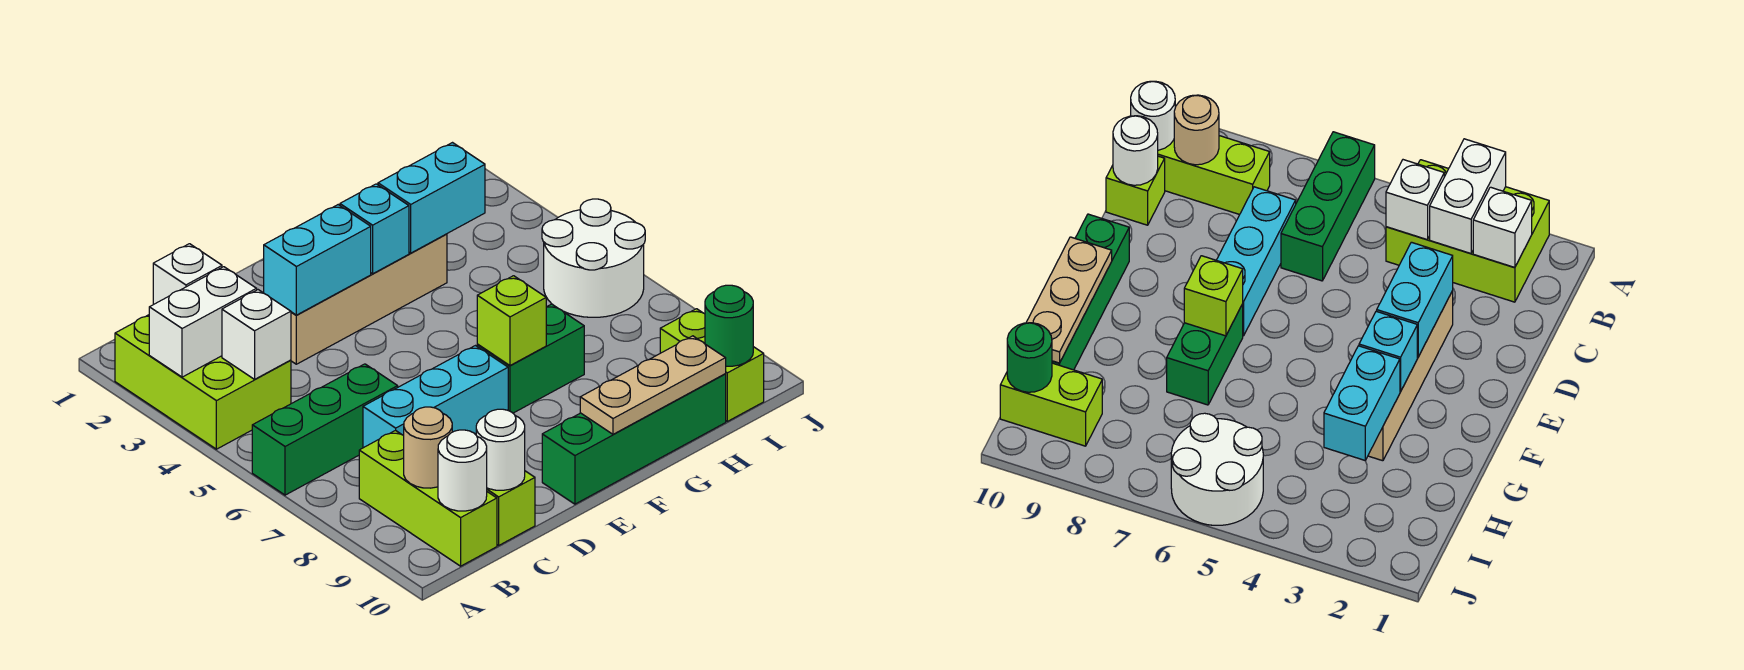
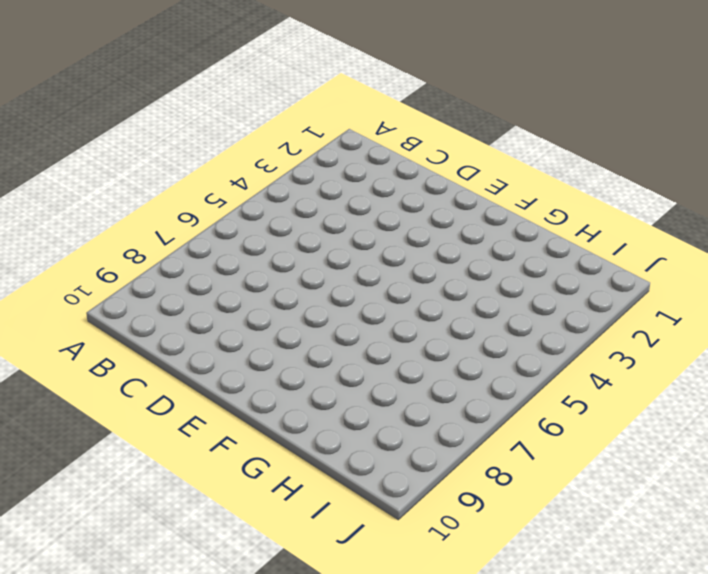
none -> lime brick A2:B4 level 1
none -> green brick A6:C6 level 1
none -> lime brick B8:B10 level 1

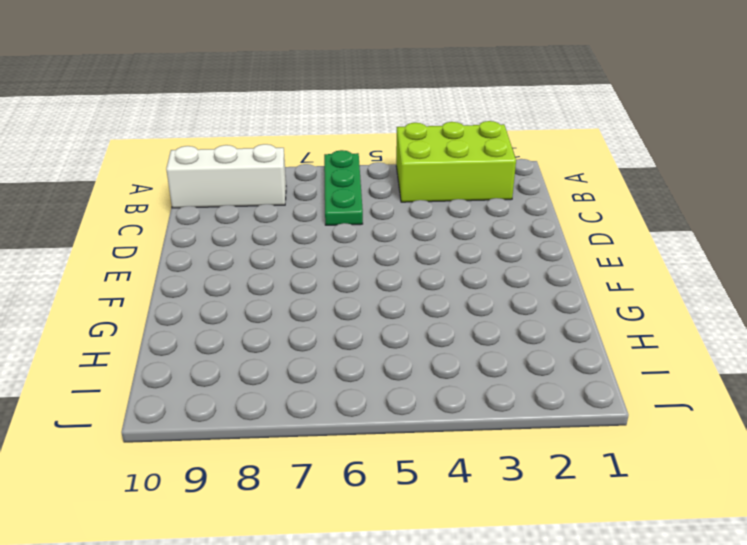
green plate A6:C6 level 1 -> green brick A6:C6 level 1
white brick B8:B10 level 1 -> lime brick B8:B10 level 1
none -> cyan brick C7:E7 level 1
none -> lime brick C10 level 1
none -> tan brick D3:G3 level 1

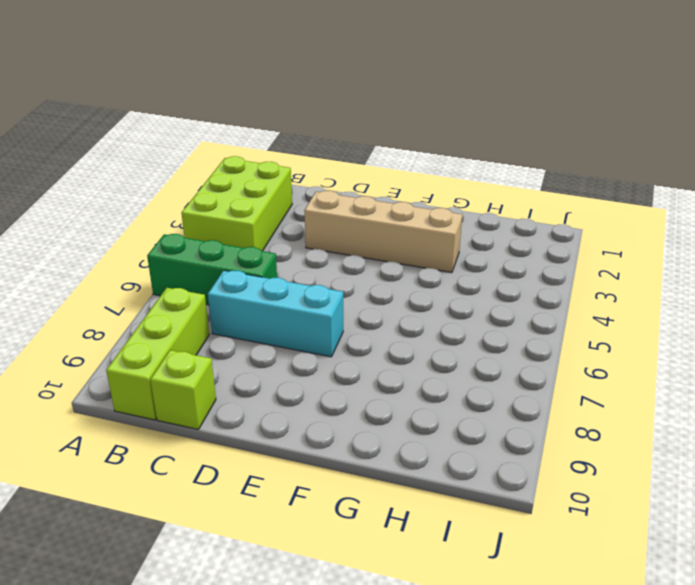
none -> green brick E10:H10 level 1
none -> green brick F7:G7 level 1
none -> white round brick I5:J6 level 1

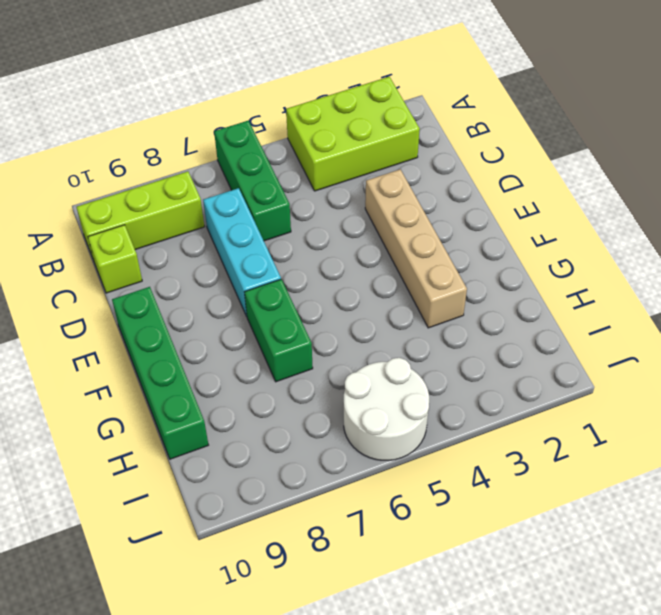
none -> lime brick I9:I10 level 1
none -> white brick A3:B3 level 2
none -> white brick B2 level 2

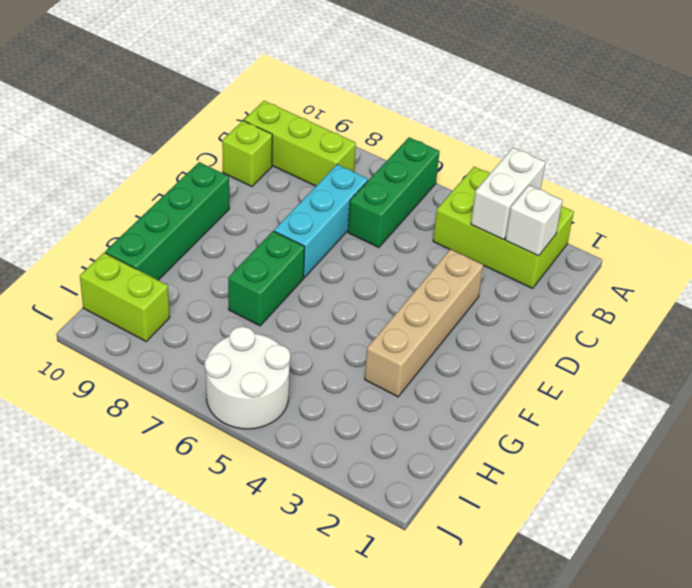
none -> white brick B4 level 2
none -> tan round brick B9 level 2
none -> white round brick B10 level 2

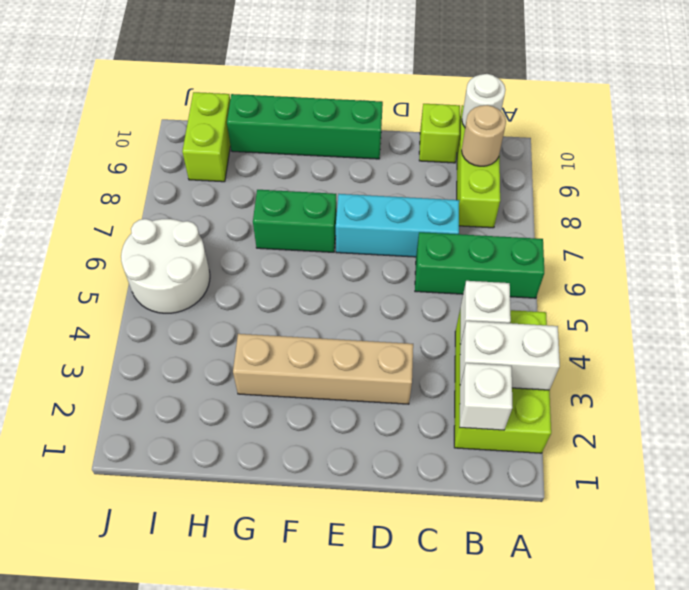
none -> white round brick C10 level 2
none -> cyan brick D3:E3 level 2
none -> cyan brick F3 level 2

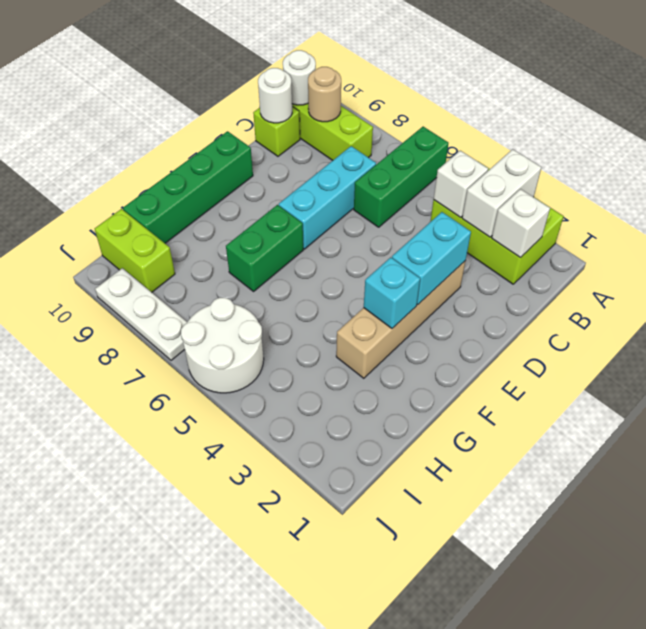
white plate J7:J9 level 1 -> none
none -> lime brick F7 level 2
none -> tan plate F10:H10 level 2
none -> cyan brick G3:H3 level 2

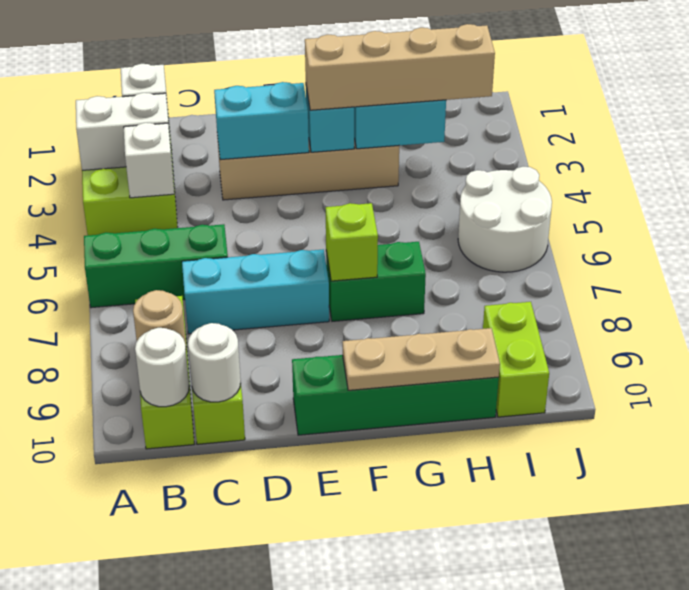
tan brick F3:I3 level 3 -> none
none -> green round brick I10 level 2

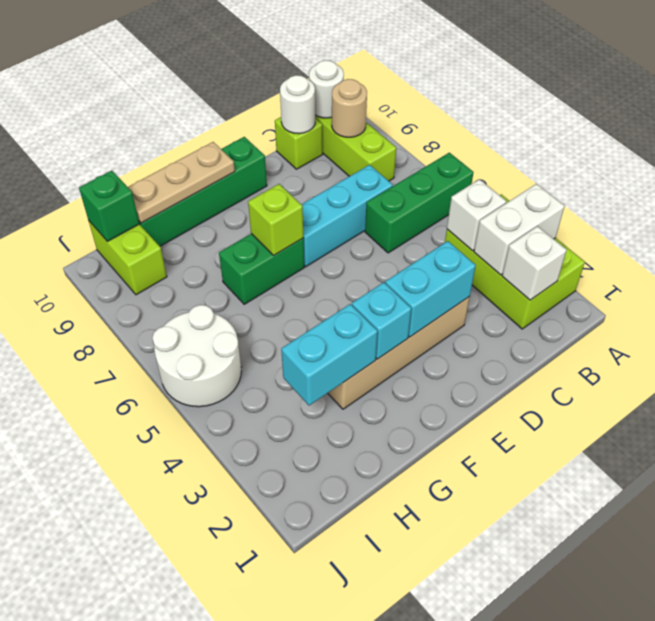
green brick I10 level 2 -> green round brick I10 level 2

